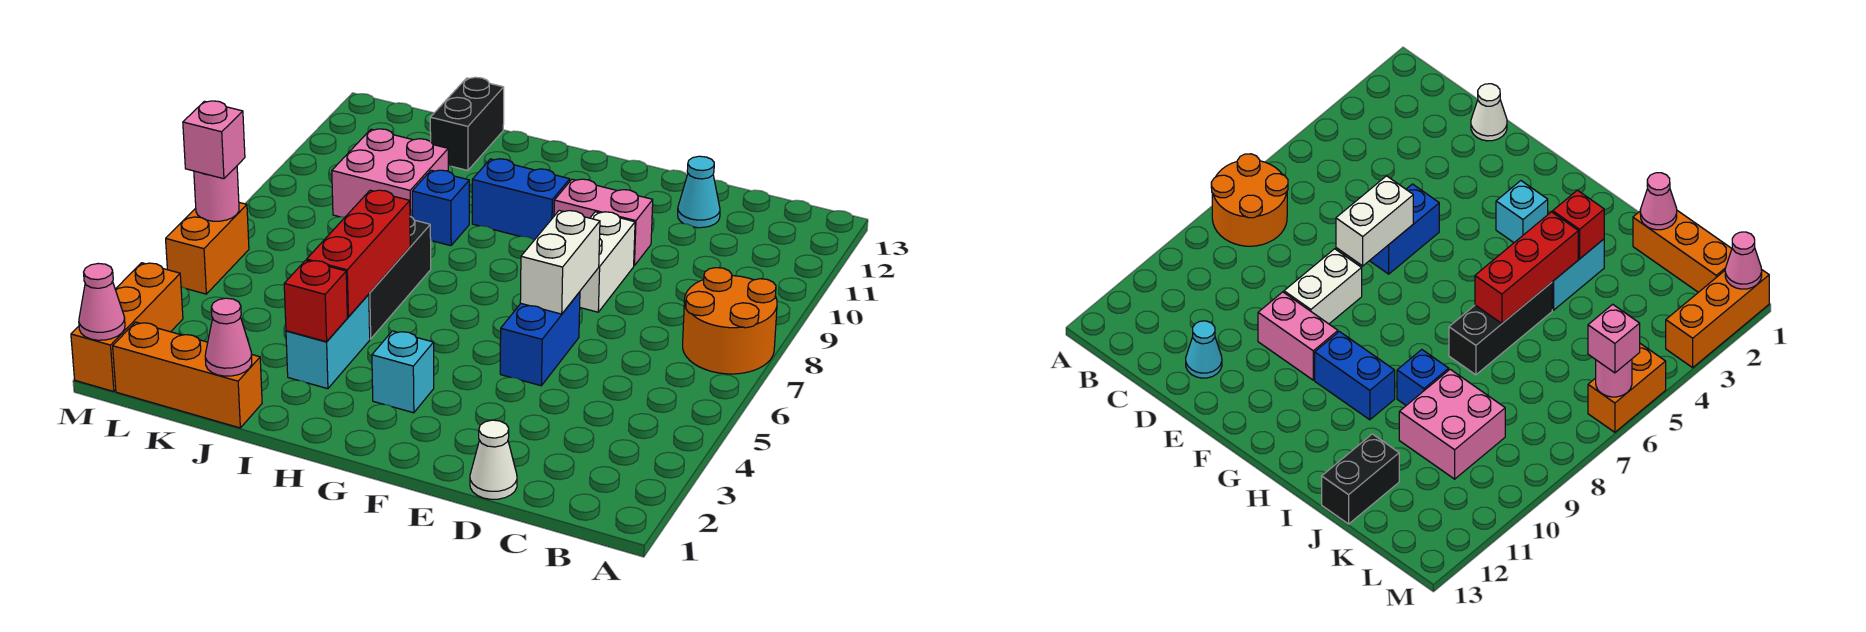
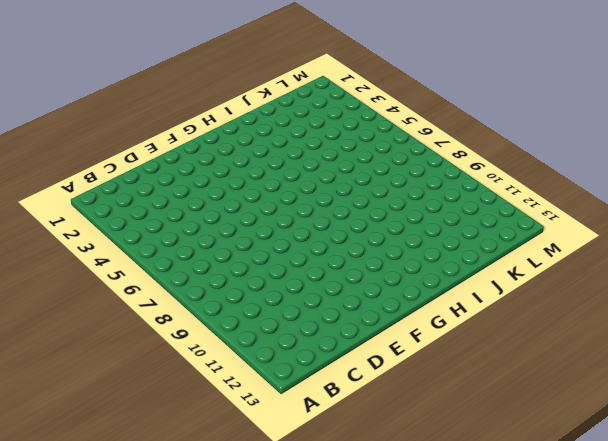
none -> orange round brick A7:B8 level 1
none -> white cone D1 level 1
none -> cyan cone D12 level 1

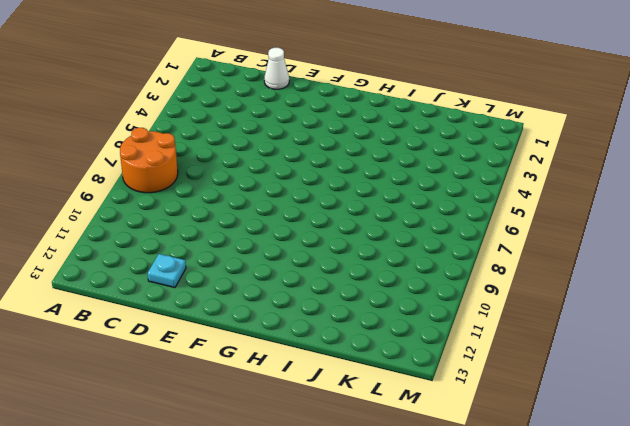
cyan plate D12 level 1 -> cyan cone D12 level 1
none -> blue brick E5:E6 level 1
none -> white brick E8:E9 level 1
none -> pink brick E10:F10 level 1

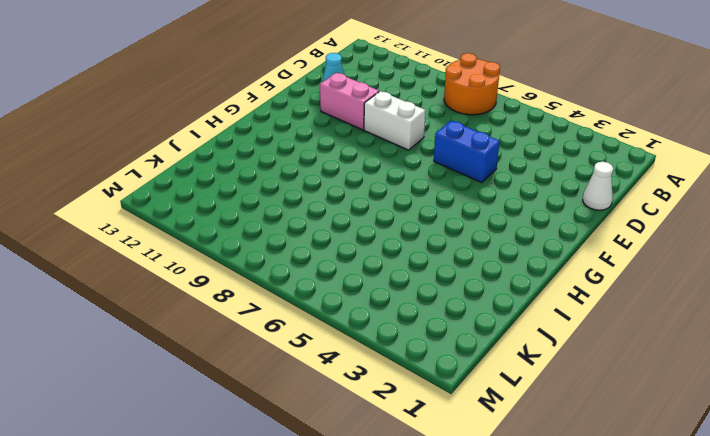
pink brick E10:E11 level 1 -> pink brick E10:F10 level 1
none -> cyan brick G3 level 1
none -> blue brick G10:H10 level 1
none -> cyan brick I3:I4 level 1

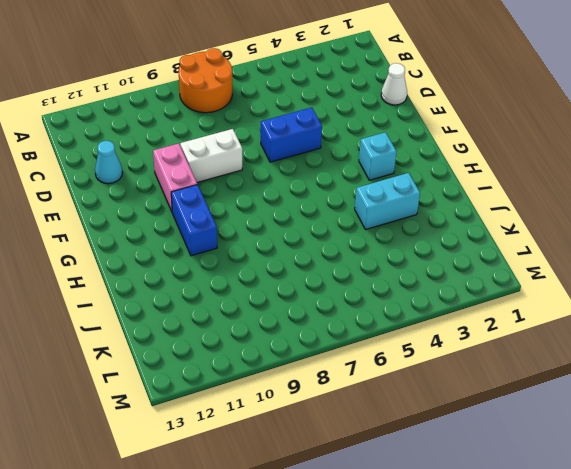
none -> black brick I5:I7 level 1
none -> blue brick I9 level 1
none -> orange brick J1:L1 level 1

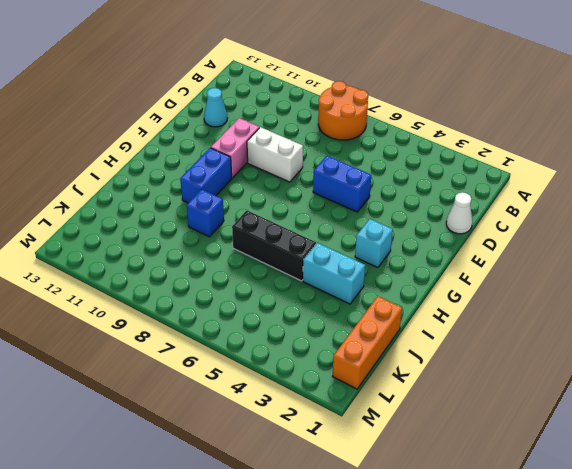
none -> pink brick J9:K10 level 1
none -> black brick J12:J13 level 1
none -> orange brick M1:M3 level 1

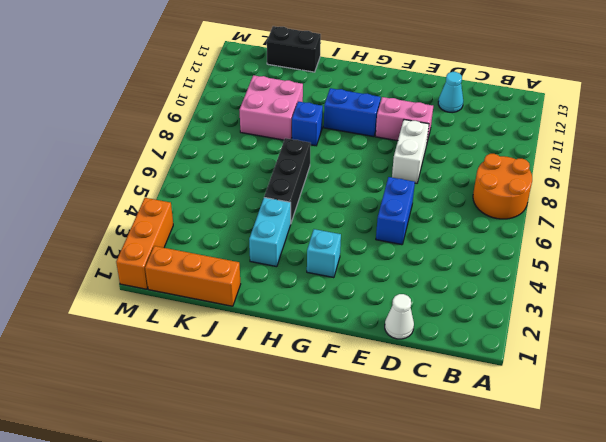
black brick J13:K13 level 1 -> black brick J12:J13 level 1
none -> orange brick M5:M6 level 1
none -> white brick E6:E7 level 2
none -> red brick I3 level 2

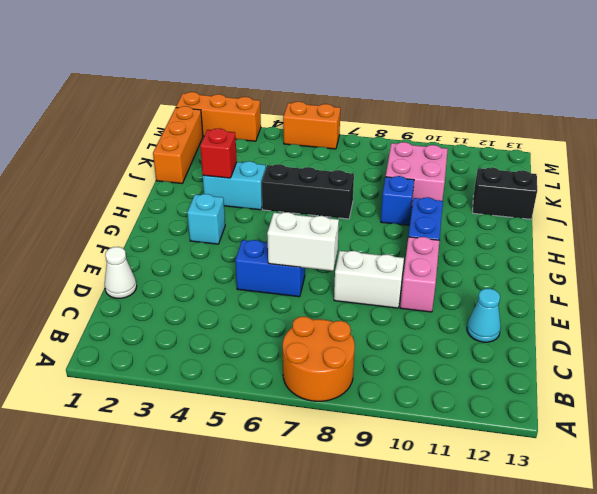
none -> red brick I4:I6 level 2
none -> pink cone J1 level 2
none -> pink cone M1 level 2

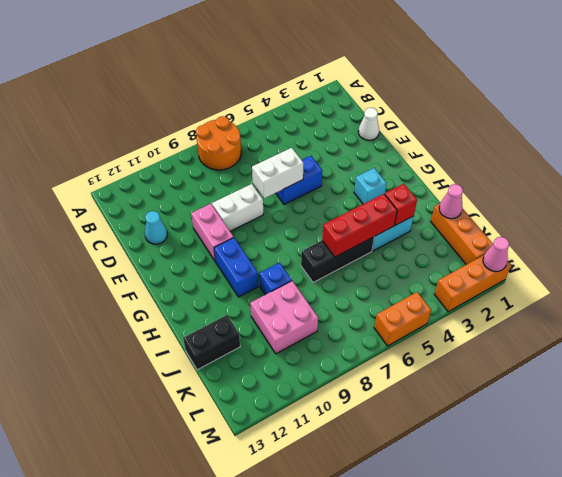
none -> pink round brick M6 level 2
none -> pink brick M6 level 3

